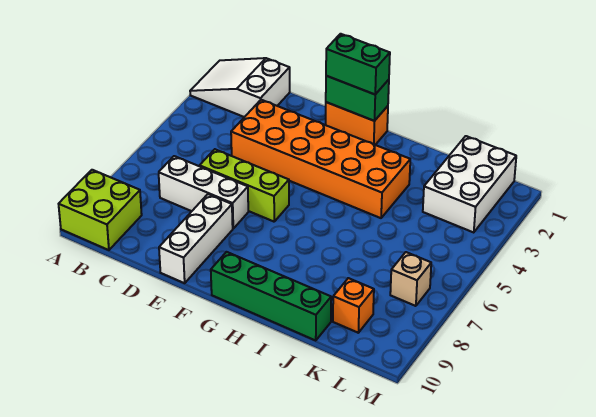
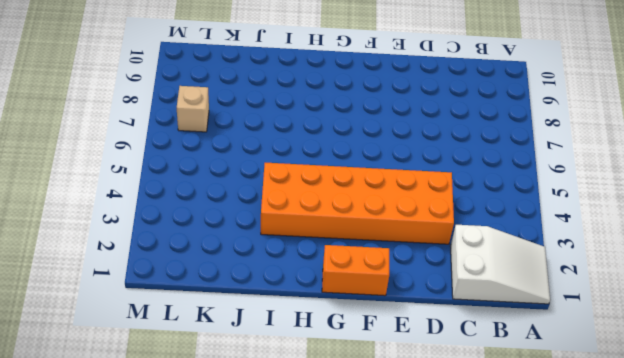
none -> lime brick A9:B10 level 1
none -> white brick C7:E7 level 1
none -> lime brick D6:F6 level 1

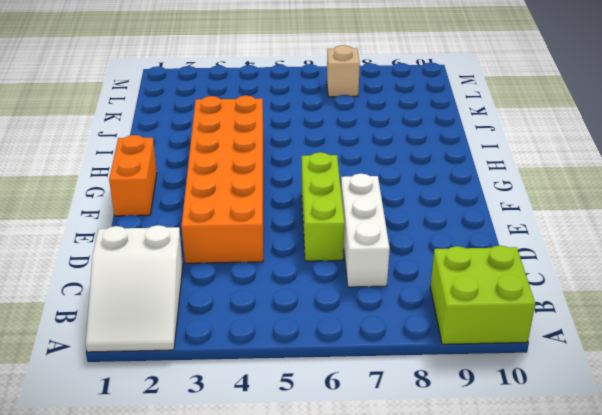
none -> white brick E8:E10 level 1
none -> green brick G10:J10 level 1
none -> white brick K1:L3 level 1

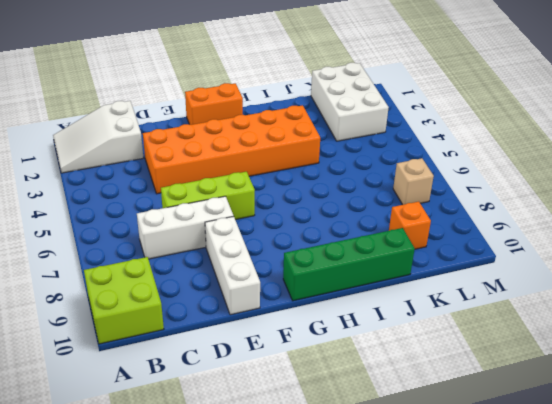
none -> green brick F1:G1 level 2
none -> green brick F1:G1 level 3

